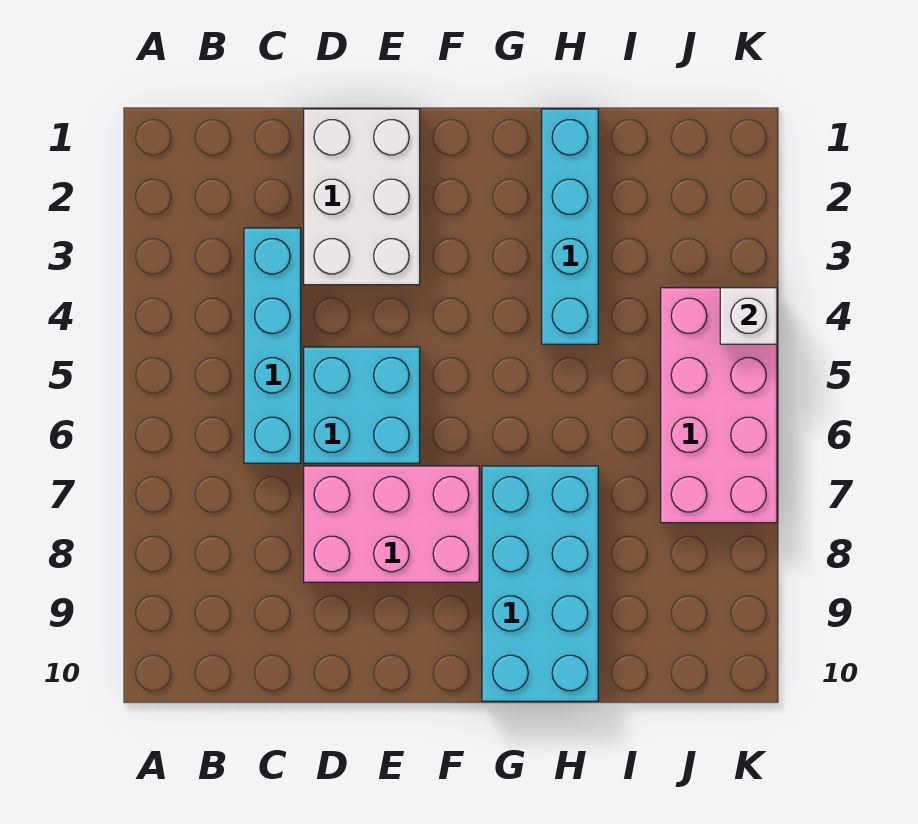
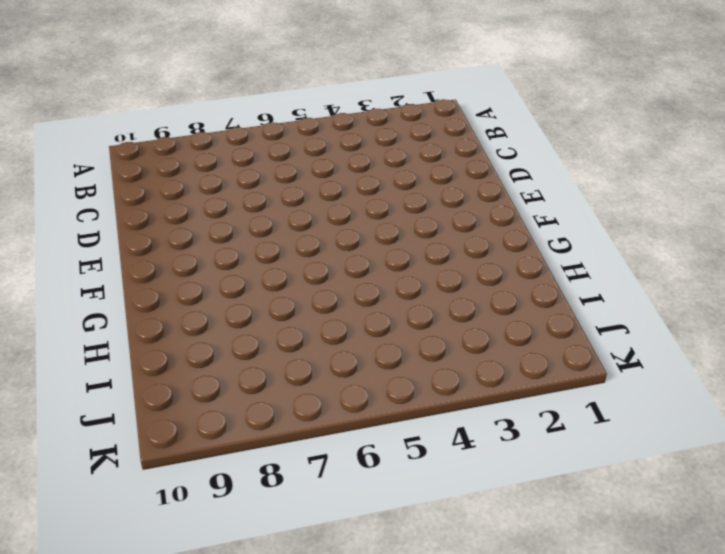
none -> cyan brick C3:C6 level 1
none -> white brick D1:E3 level 1

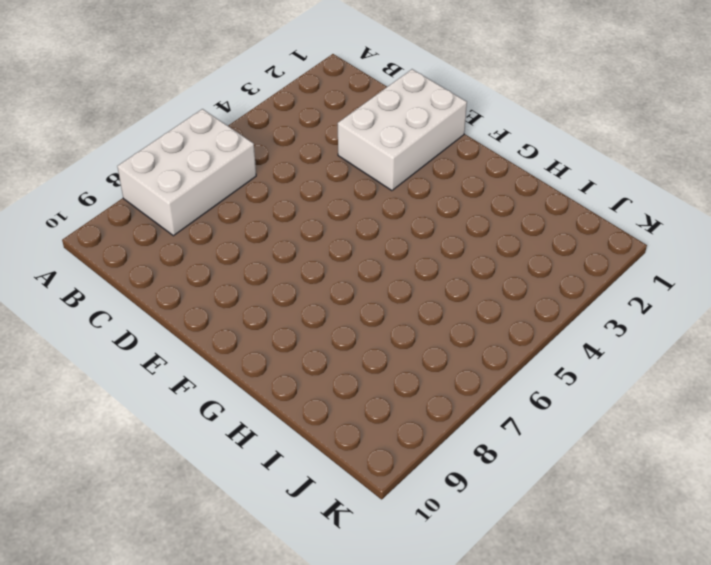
white brick A6:B8 level 1 -> none
none -> cyan brick C3:C6 level 1
none -> cyan brick D5:E6 level 1

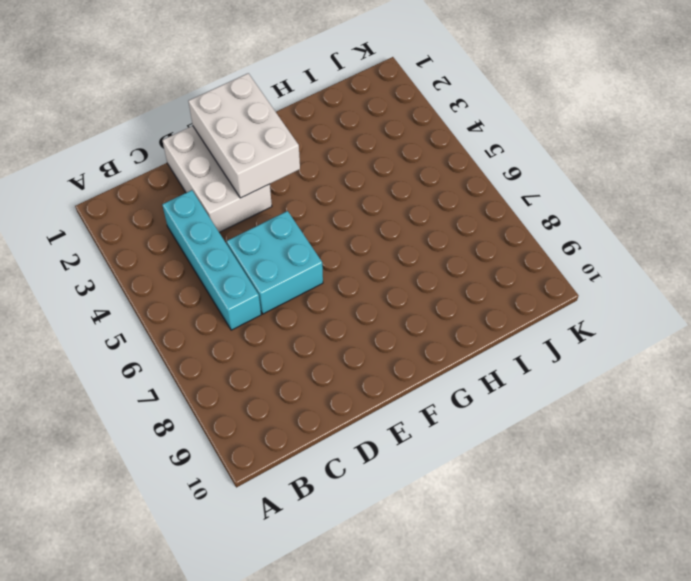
white brick E1:F3 level 2 -> none
none -> pink brick D7:F8 level 1
none -> cyan brick G7:H10 level 1

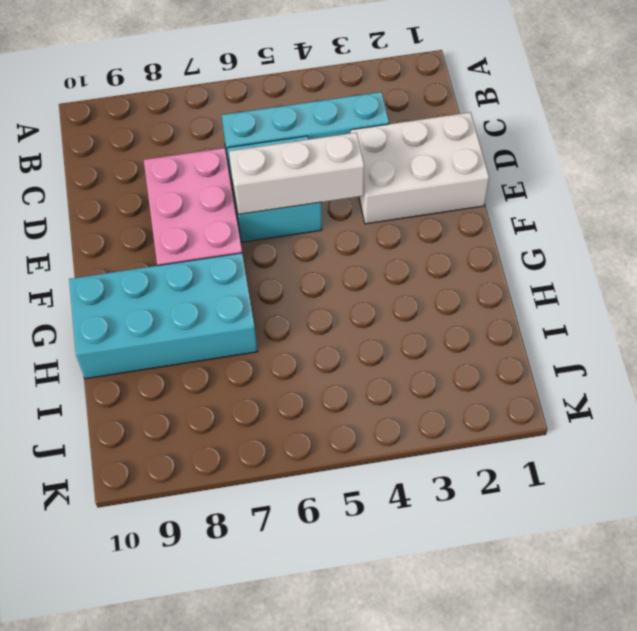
white brick E4:E6 level 2 -> none
none -> cyan brick H1:H4 level 1
none -> pink brick J4:K7 level 1

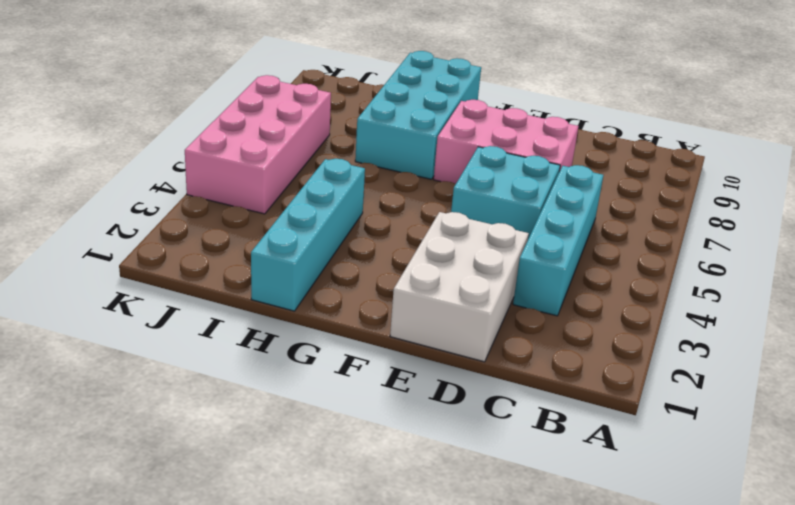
none -> white brick K4 level 2

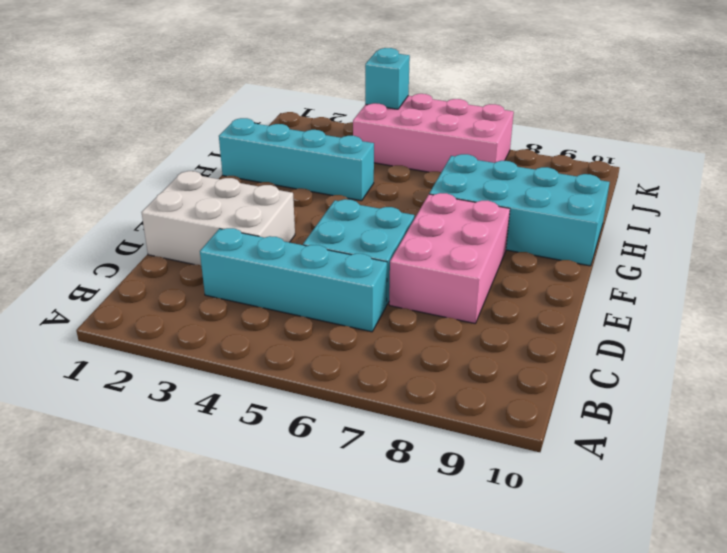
cyan brick K4 level 2 -> white brick K4 level 2

